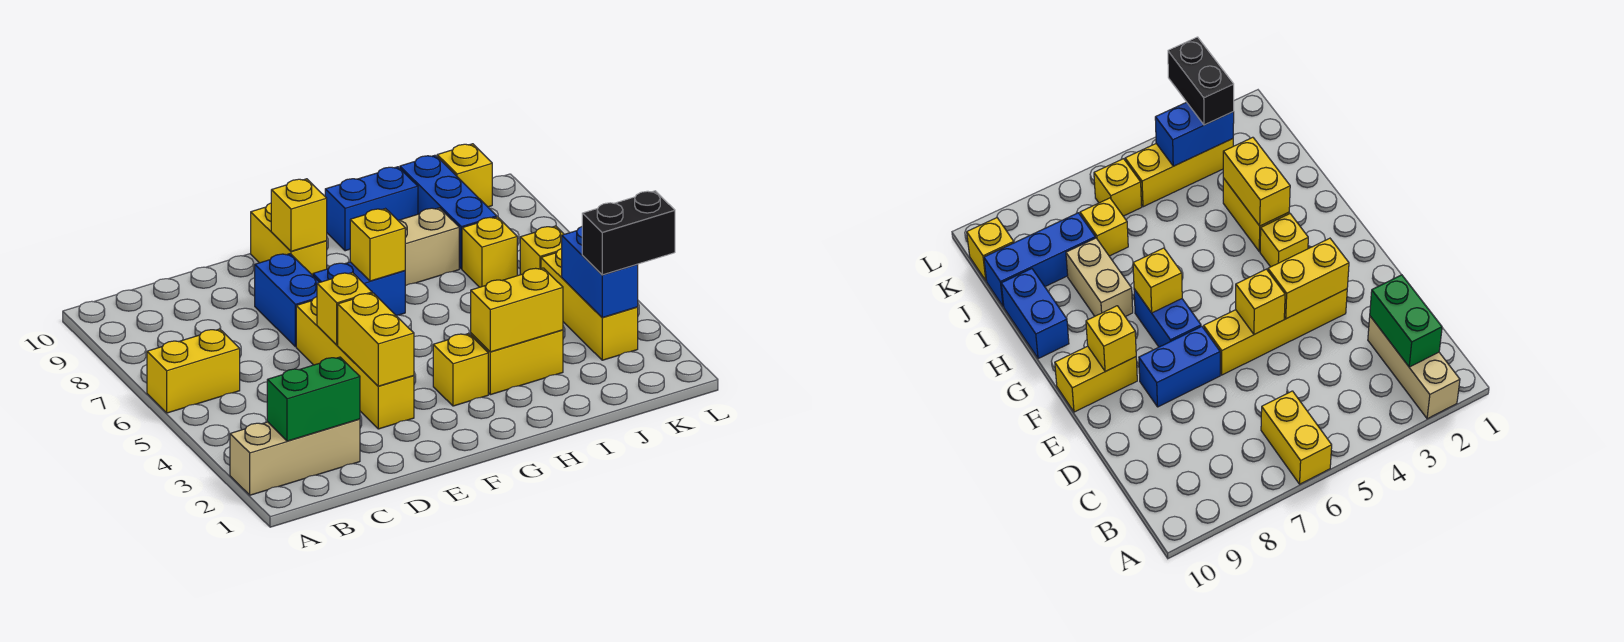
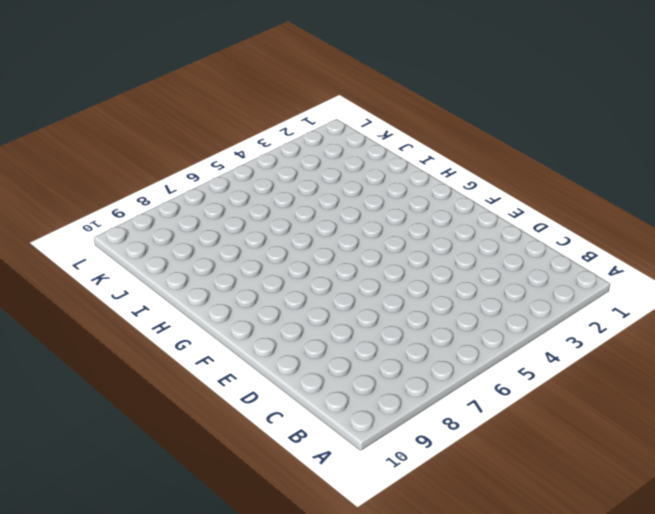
none -> tan brick A2:C2 level 1
none -> yellow brick A6:B6 level 1
none -> yellow brick E3:E6 level 1

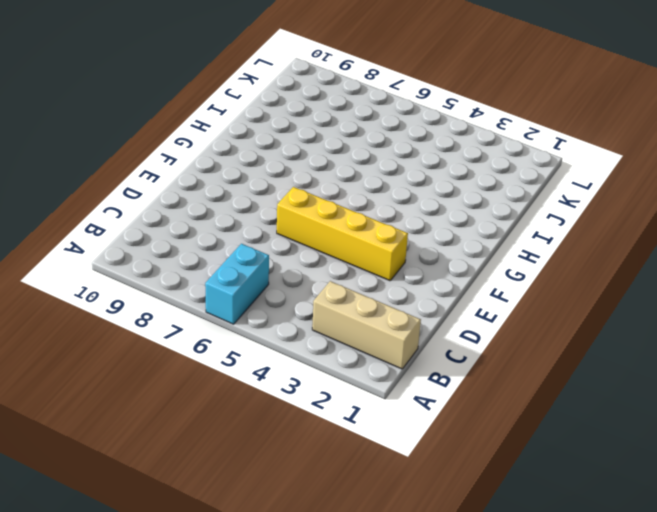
cyan brick A6:B6 level 1 -> yellow brick A6:B6 level 1
tan brick B1:B3 level 1 -> tan brick A2:C2 level 1
none -> blue brick E7:E8 level 1
none -> blue brick F7:G7 level 1
none -> yellow brick F9:F10 level 1

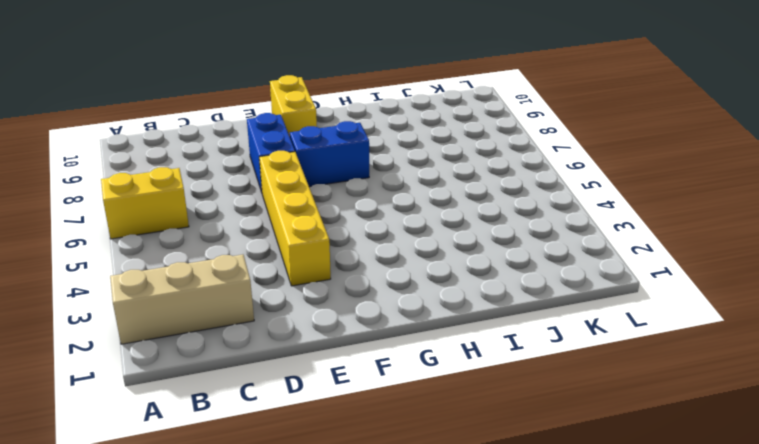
none -> yellow brick G3 level 1
none -> yellow brick H3:I3 level 1
none -> tan brick H8:I8 level 1

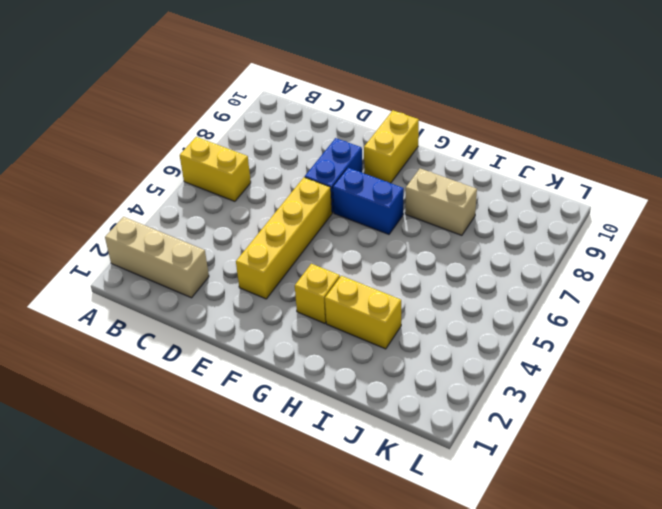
none -> blue brick H10:I10 level 1
none -> yellow brick J7 level 1
none -> blue brick J8:J10 level 1

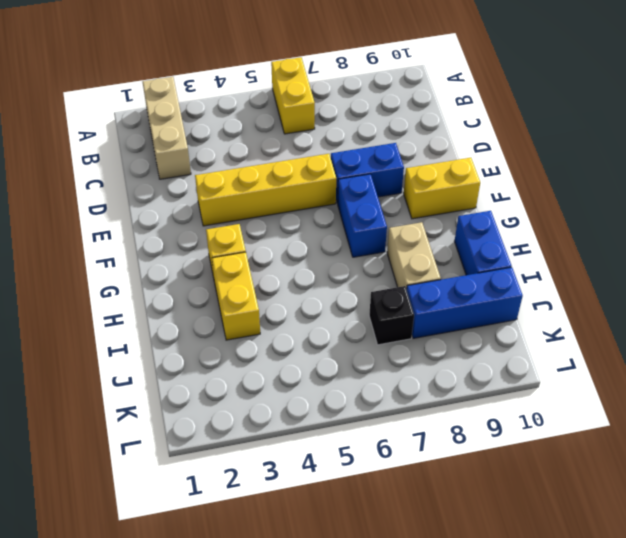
black brick J7 level 1 -> yellow brick J7 level 1
none -> yellow brick K3:K5 level 1
none -> yellow brick K6 level 1
none -> yellow brick K10 level 1

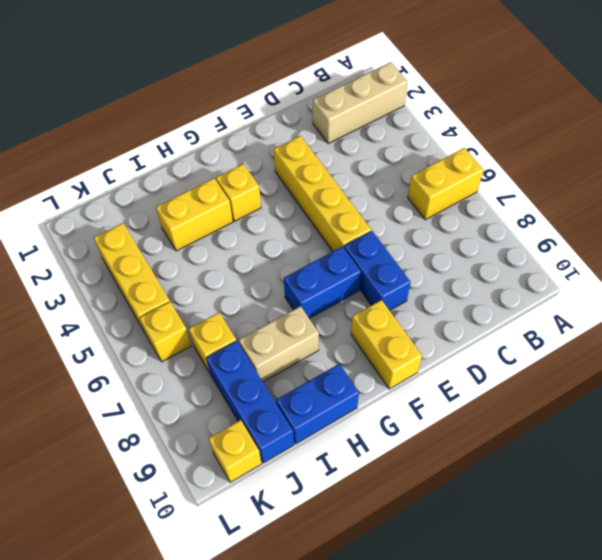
none -> green brick B2:C2 level 2
none -> yellow brick E3:E4 level 2
none -> yellow brick E5 level 2

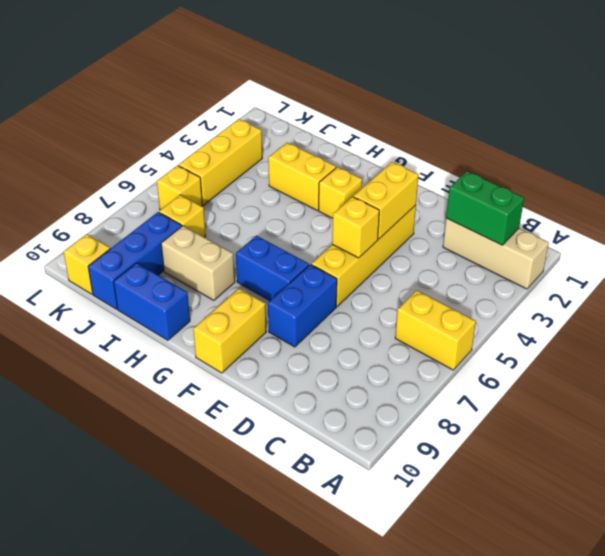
none -> yellow brick F9 level 2
none -> yellow brick G7 level 2
none -> yellow brick H3:I3 level 2

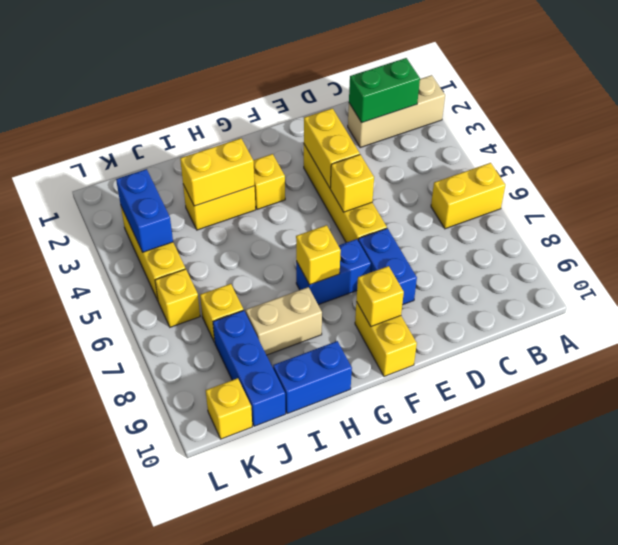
none -> black brick K3:L3 level 3

